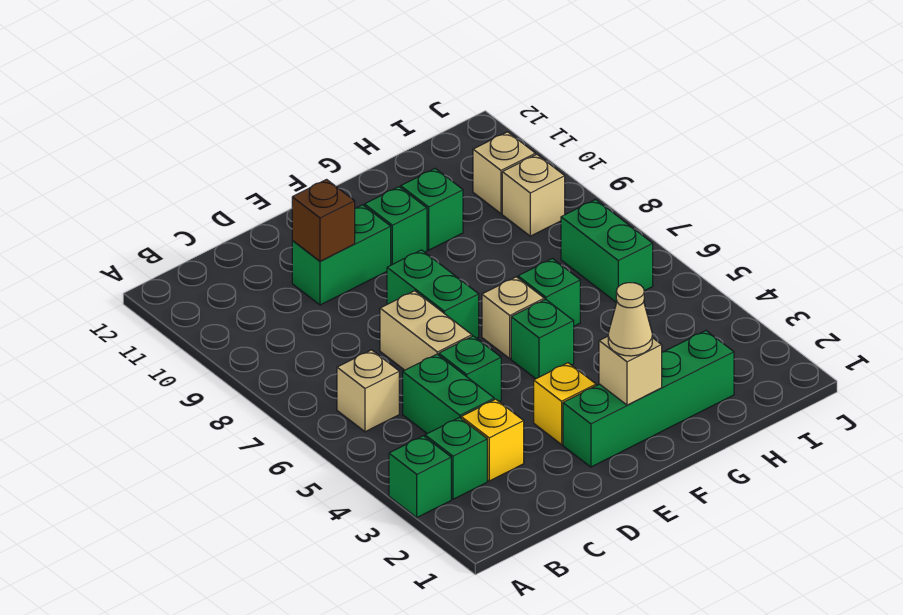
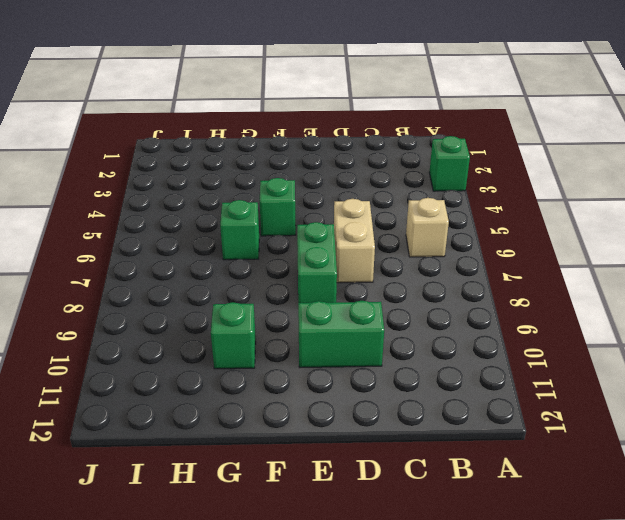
none -> green brick B3 level 1
none -> yellow brick C3 level 1
none -> green brick C4:C5 level 1

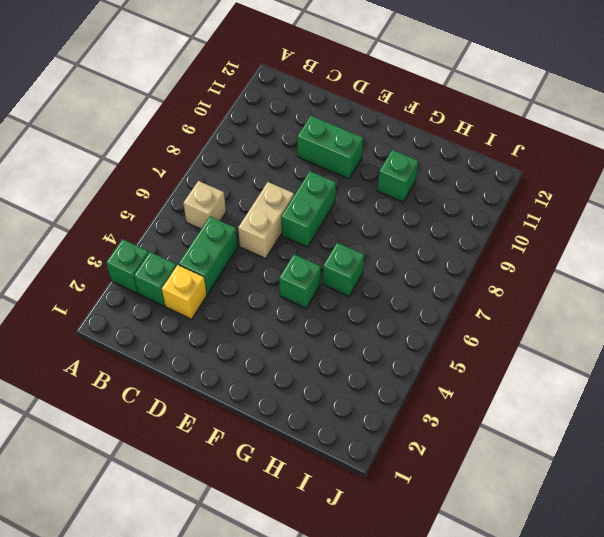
none -> green brick D5 level 1
none -> green brick E2:H2 level 1
none -> yellow brick E3 level 1

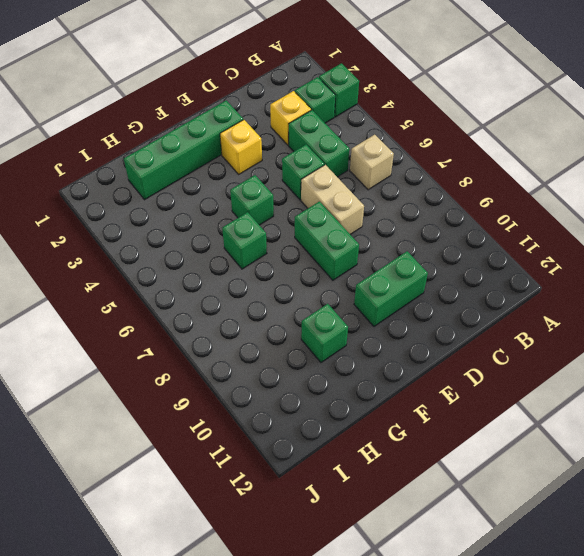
none -> tan brick F6 level 1
none -> green brick F10 level 1
none -> green brick I6:I7 level 1

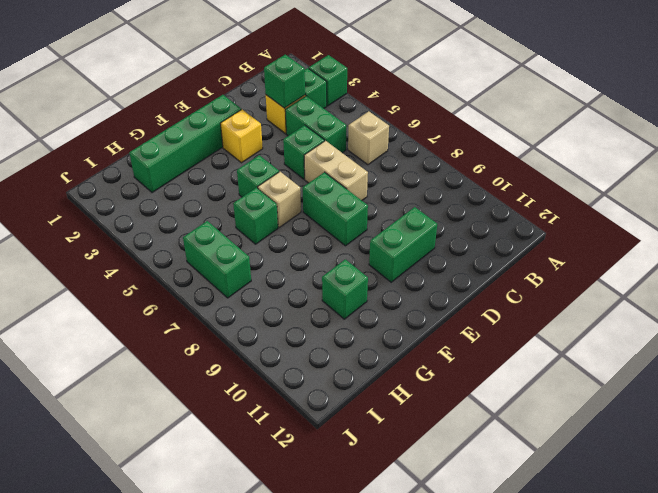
green brick C3 level 2 -> green brick F10 level 1
none -> tan brick I9 level 1
none -> tan brick I10 level 1
none -> brown brick D10 level 2

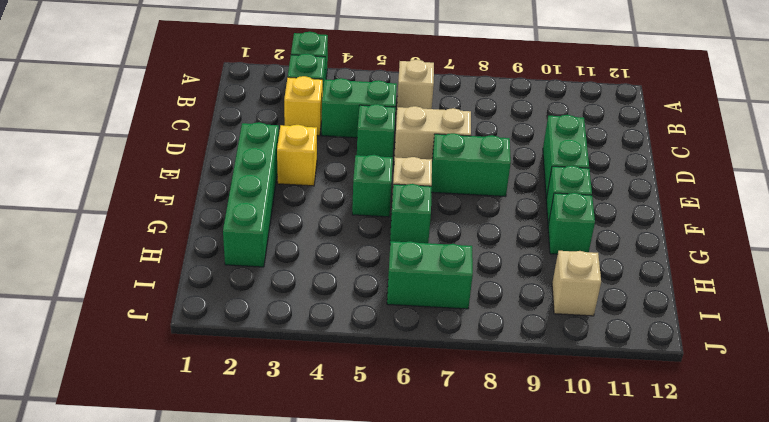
none -> tan brick I9 level 1
none -> brown brick D10 level 2
none -> tan brick F2 level 2

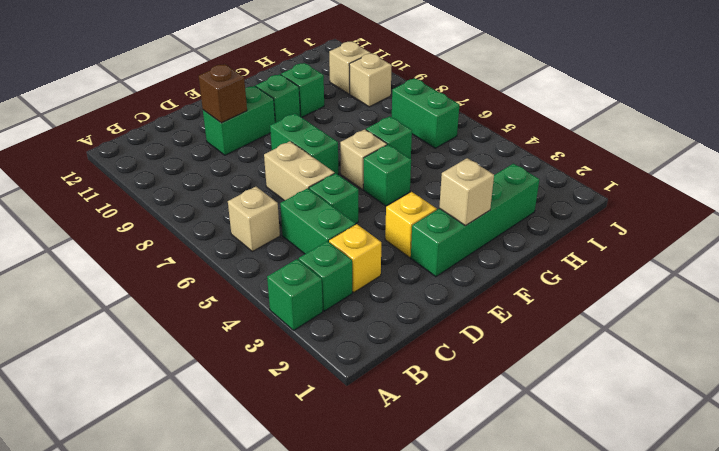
none -> tan cone F2 level 3

